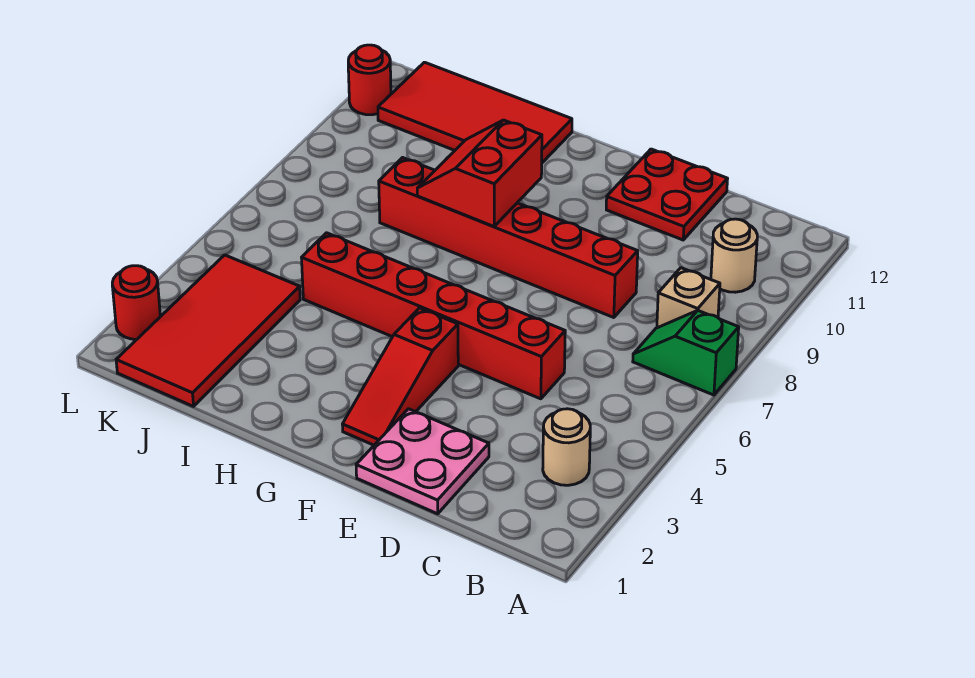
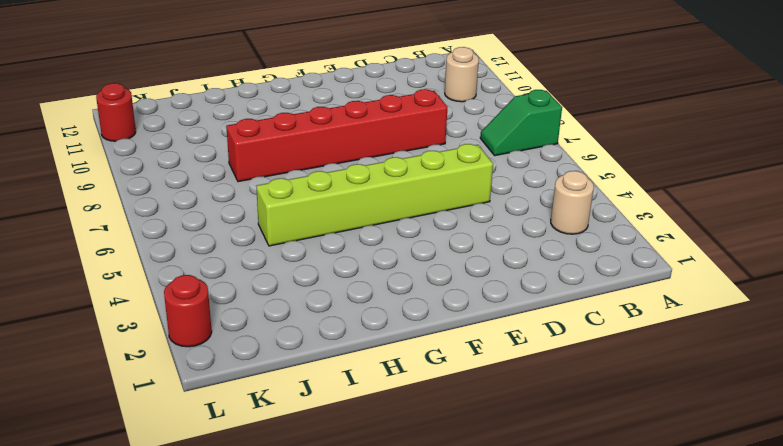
lime brick D5:I5 level 1 -> red brick D5:I5 level 1
none -> tan brick B8 level 1
none -> pink plate D1:E2 level 1
none -> red plate D11:E12 level 1

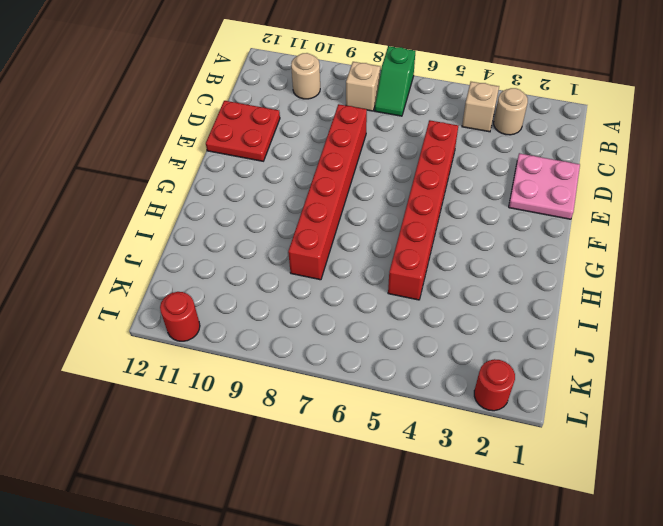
tan brick B4 level 1 -> none
none -> red slope F2:F4 level 1 top 4
none -> red tile H11:K12 level 1
none -> red tile J1:K4 level 1

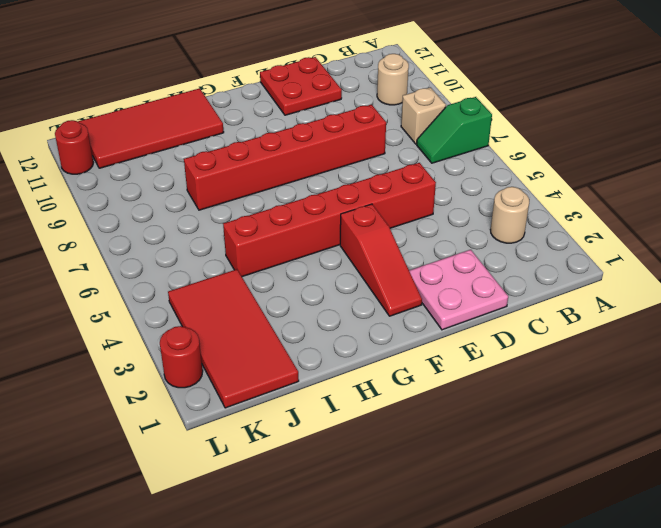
none -> red slope G8:H9 level 2 top G

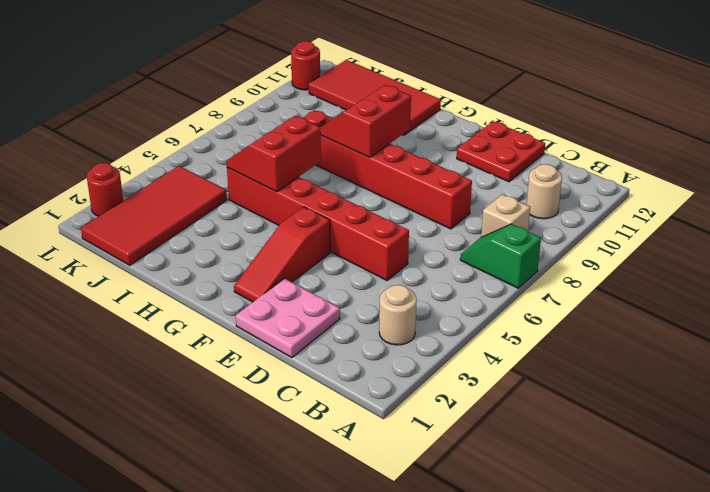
red slope H5:I6 level 2 top H -> none

